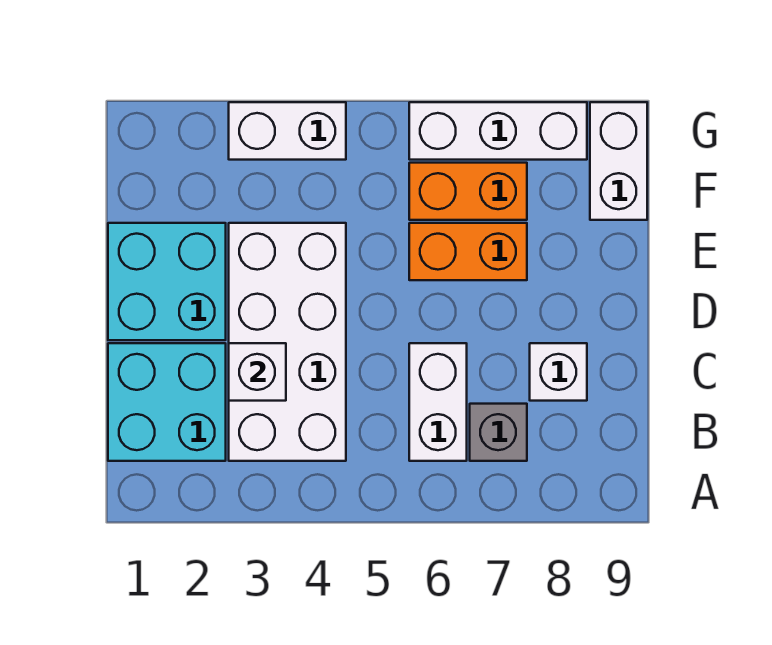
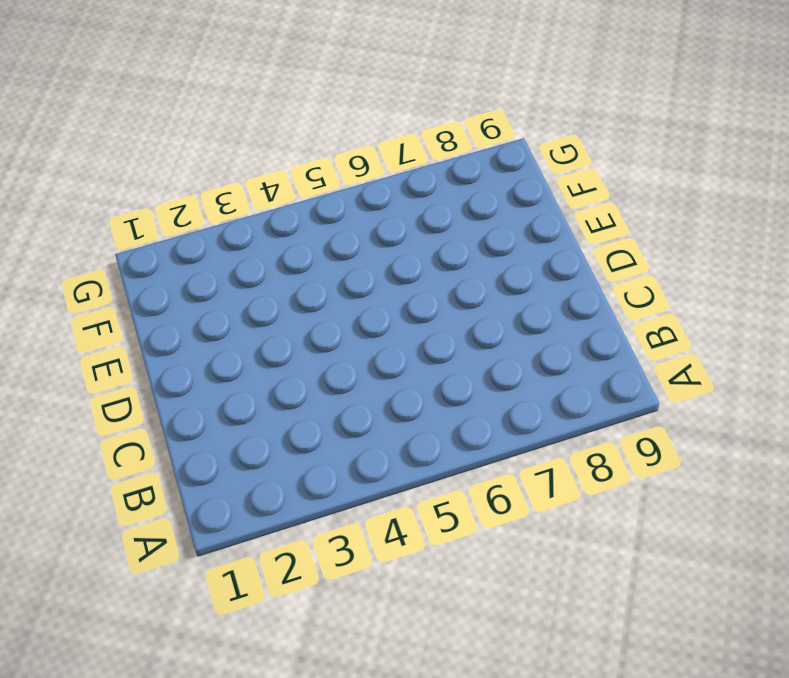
none -> cyan brick B1:C2 level 1
none -> white brick B3:E4 level 1
none -> white brick B6:C6 level 1

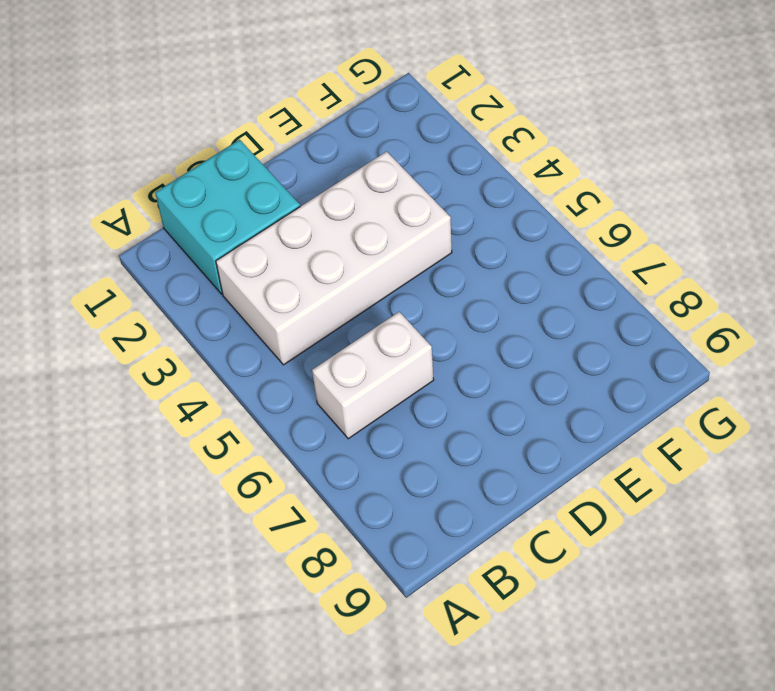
none -> grey brick B7 level 1
none -> white brick C8 level 1
none -> cyan brick D1:E2 level 1

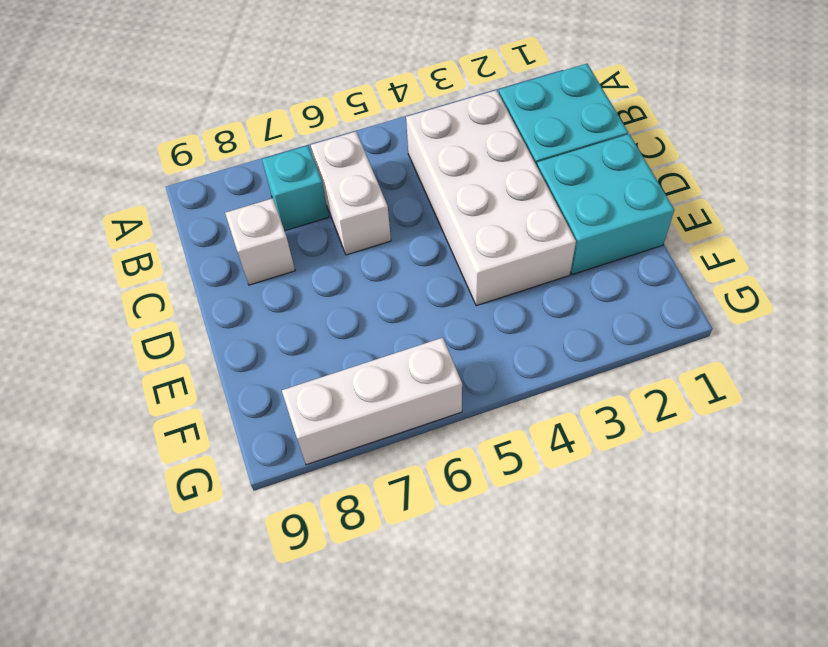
cyan brick B7 level 1 -> grey brick B7 level 1
none -> orange brick E6:E7 level 1
none -> orange brick F6:F7 level 1
none -> white brick F9:G9 level 1

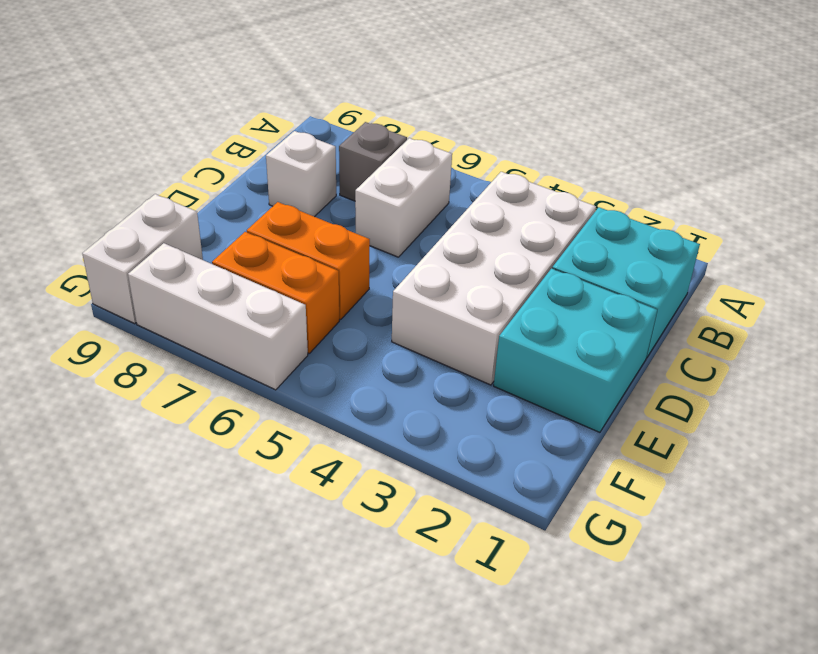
none -> white brick G3:G4 level 1
none -> white brick C3 level 2

